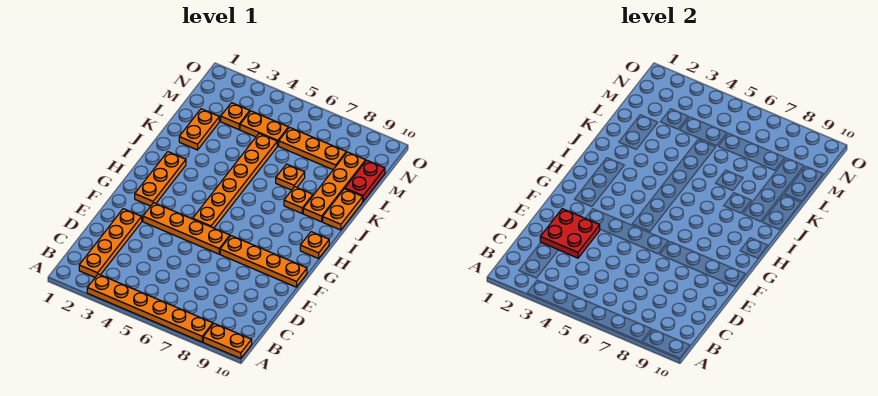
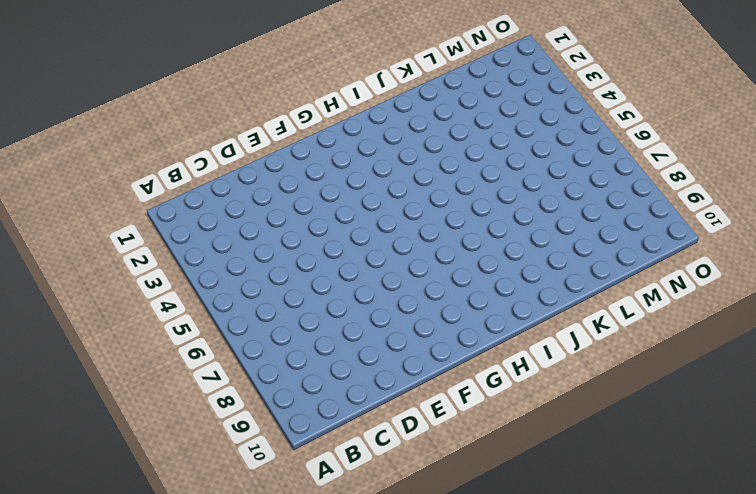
none -> orange plate A3:A8 level 1
none -> orange plate A9:A10 level 1
none -> orange plate B2:E2 level 1

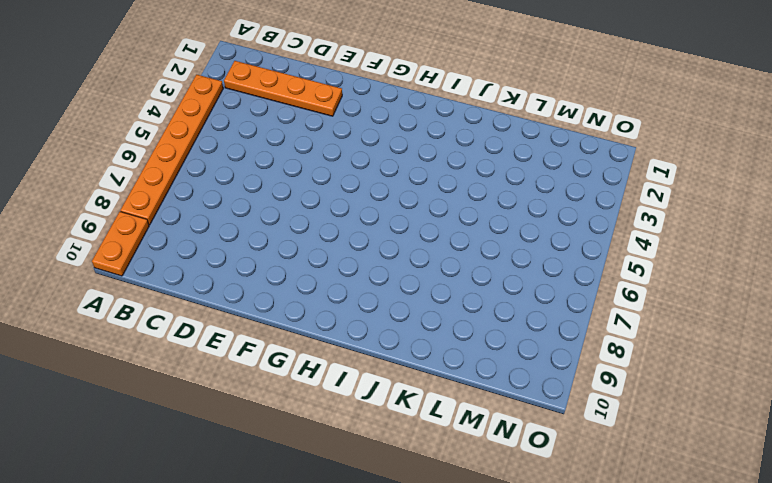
none -> orange plate F3:F6 level 1
none -> orange plate F7:F10 level 1
none -> orange plate G2:I2 level 1

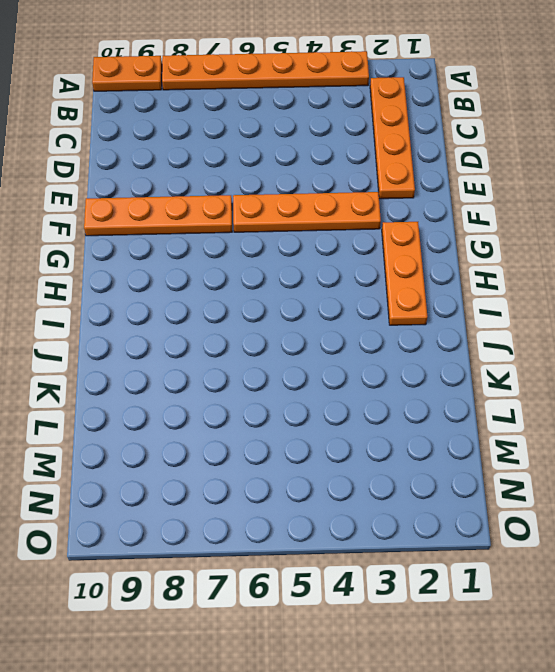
none -> orange plate G5:L5 level 1
none -> orange plate H10 level 1
none -> orange plate J8 level 1

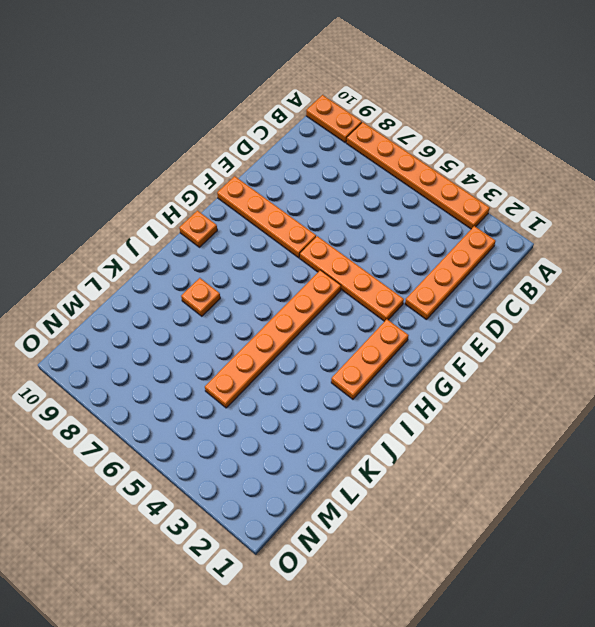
none -> orange plate J9:M9 level 1
none -> orange plate J10:K10 level 1
none -> orange plate K2:L2 level 1

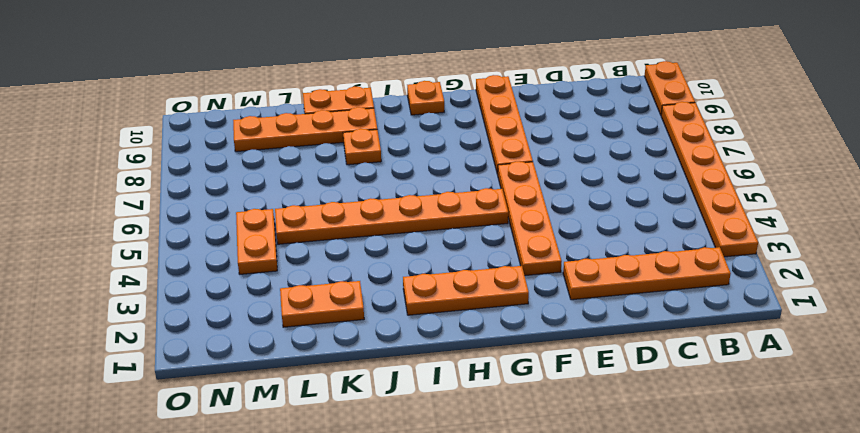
none -> orange plate K7 level 1
none -> red plate L10:M10 level 1
none -> orange plate M3 level 1

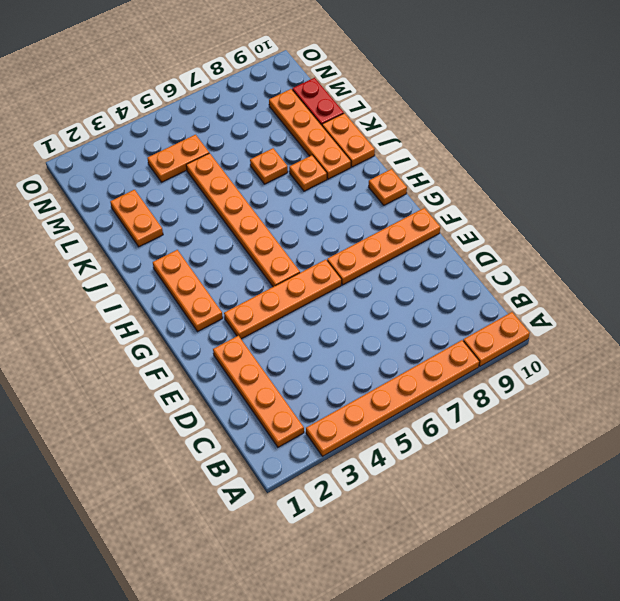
none -> orange plate M3 level 1
none -> orange plate M6:M8 level 1
none -> red plate D2:E3 level 2

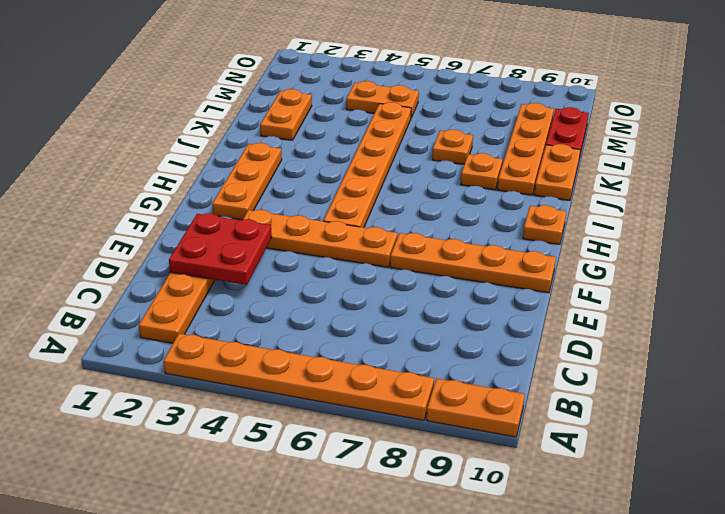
none -> orange plate M3 level 1
none -> orange plate M6:M8 level 1

